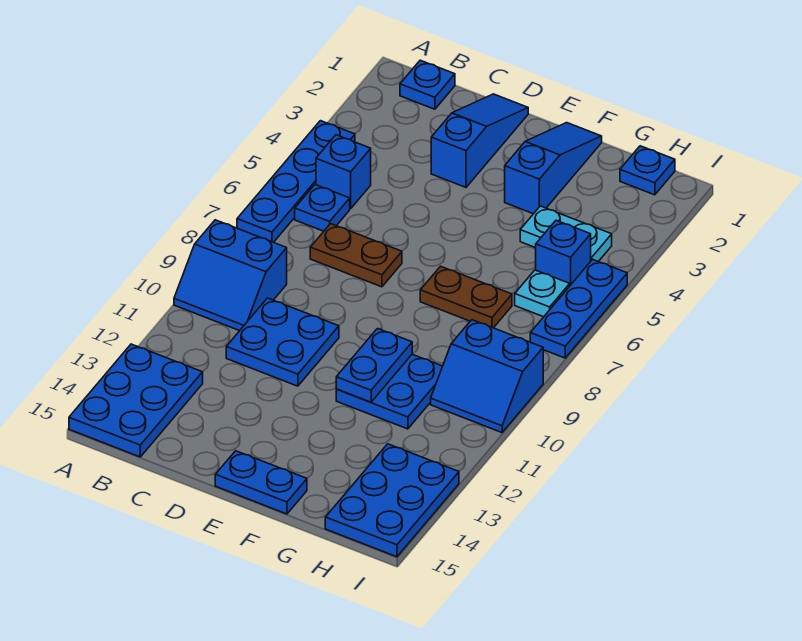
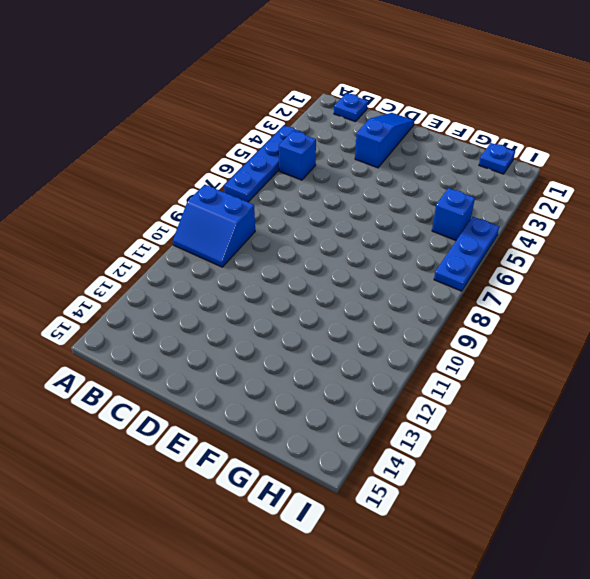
none -> blue plate A13:B15 level 1
none -> blue plate B6 level 1
none -> brown plate C7:D7 level 1

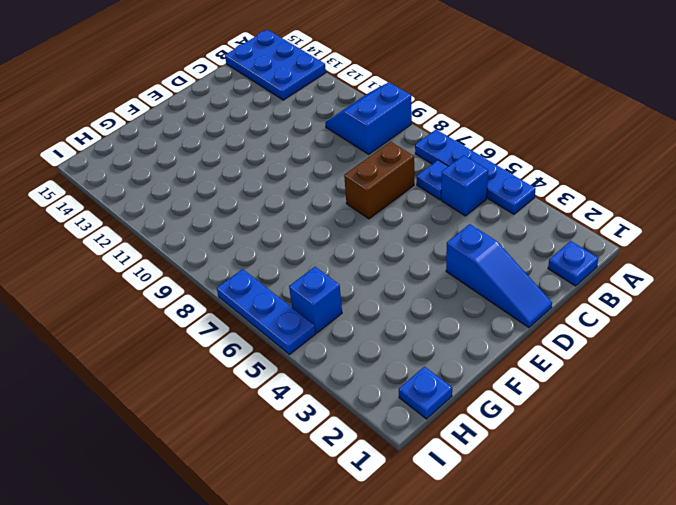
brown brick C7:D7 level 1 -> brown plate C7:D7 level 1
none -> blue plate C10:D11 level 1
none -> blue plate E15:F15 level 1
none -> blue slope F1:F3 level 1 top 3

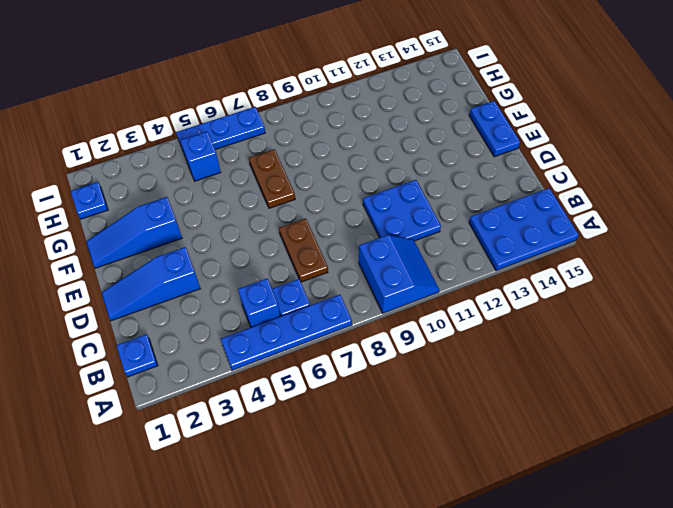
none -> blue plate F10:G11 level 1
none -> cyan plate G4:H4 level 1
none -> cyan plate H6 level 1

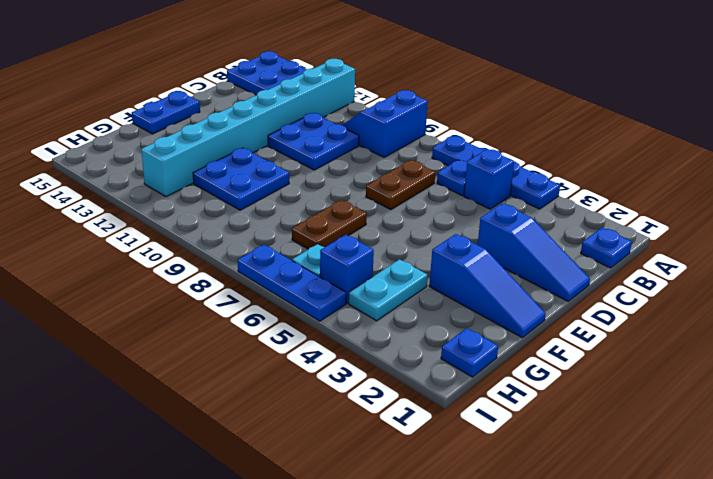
cyan brick A12:H12 level 1 -> none
none -> blue slope H9:I10 level 1 top 9
none -> blue plate H13:I15 level 1
none -> blue plate F10:F11 level 2

